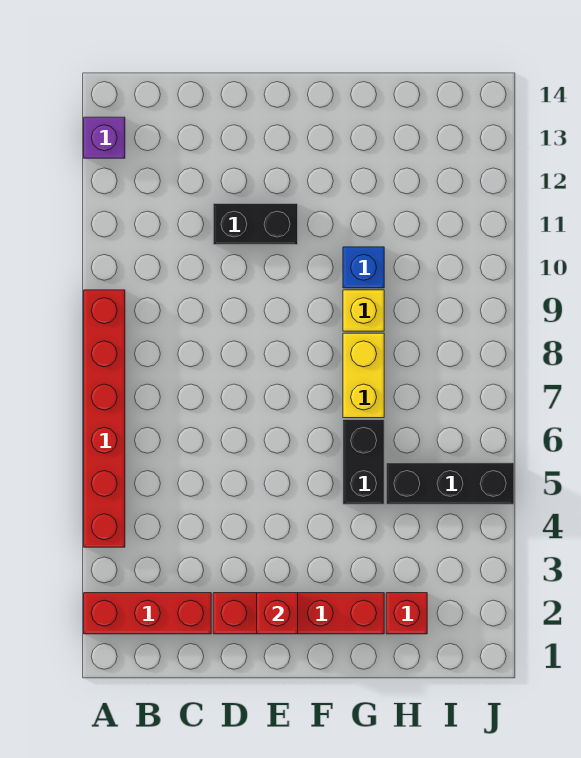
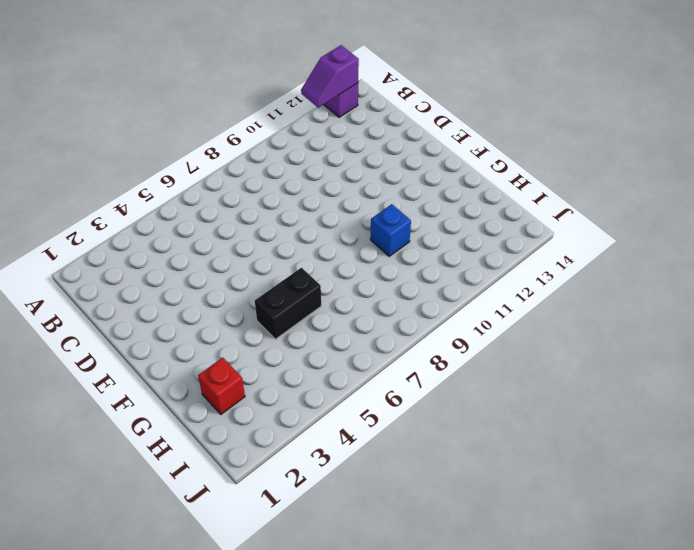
purple slope A12:A13 level 2 top 13 -> none
none -> red brick A2:C2 level 1
none -> red brick A4:A9 level 1
none -> red brick D2:G2 level 1

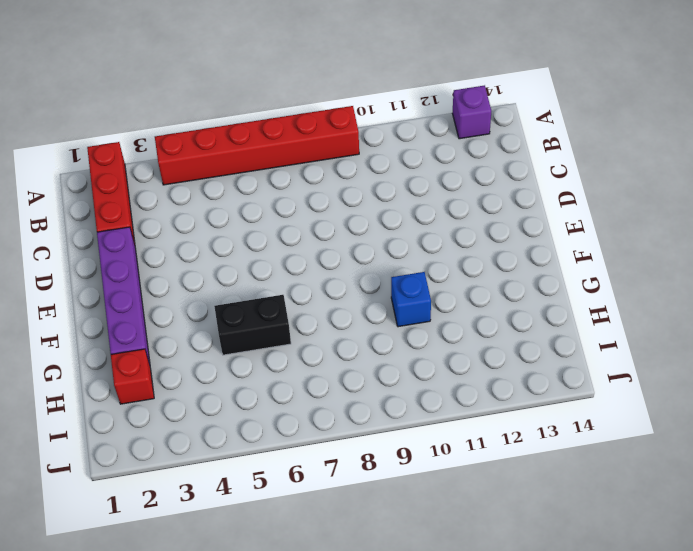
purple brick D2:G2 level 1 -> red brick D2:G2 level 1
none -> black brick D11:E11 level 1
none -> yellow brick G7:G8 level 1
none -> yellow brick G9 level 1

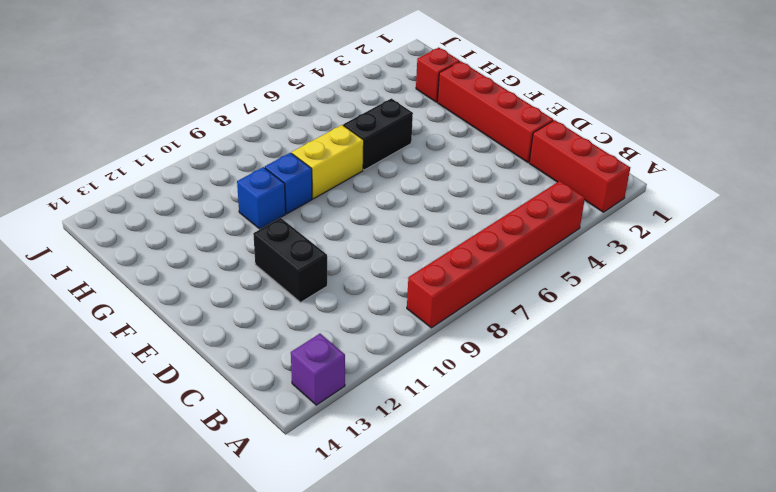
blue brick G9 level 1 -> yellow brick G9 level 1
none -> black brick H5:J5 level 1
none -> red brick E2 level 2

